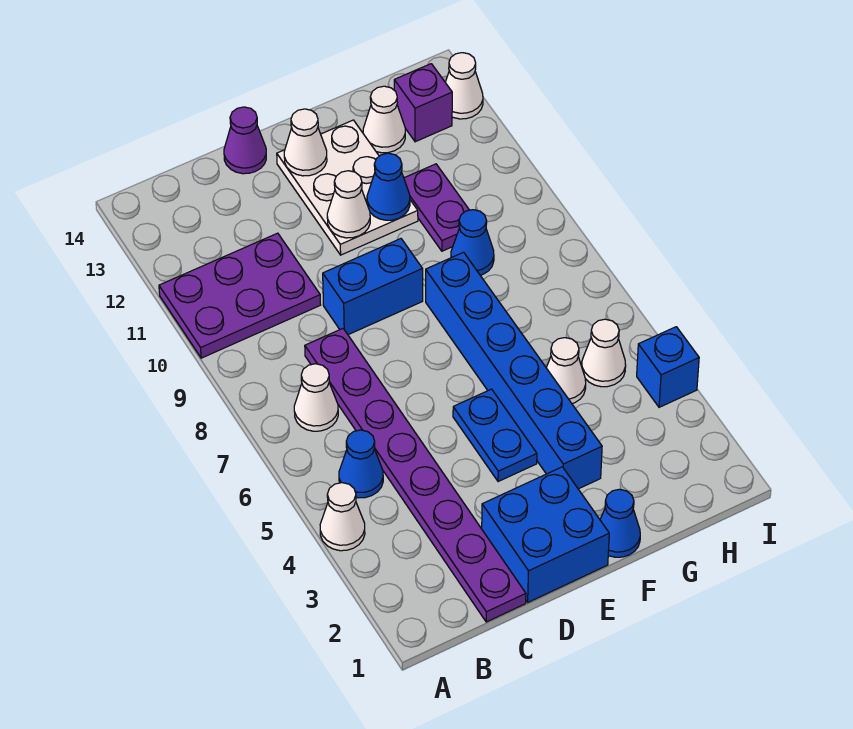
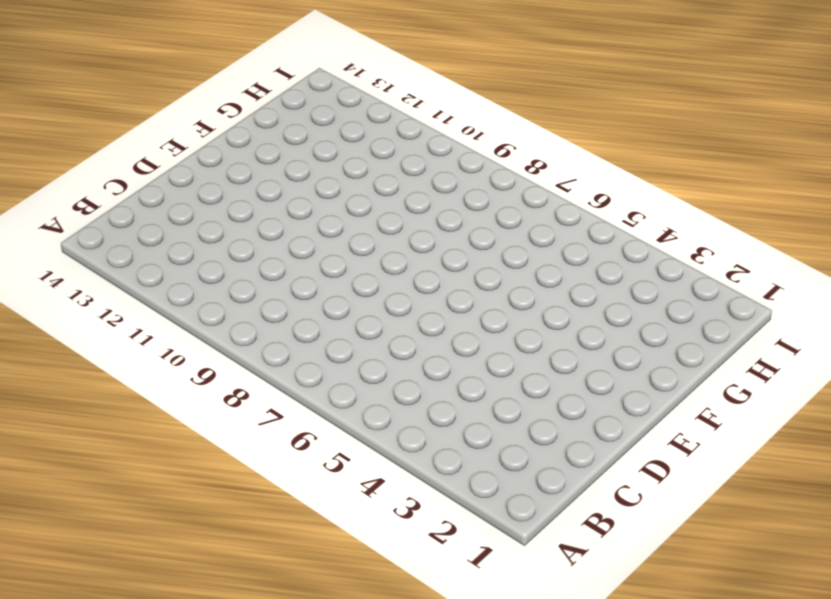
none -> white cone A4 level 1
none -> purple plate A10:C11 level 1
none -> blue cone B5 level 1

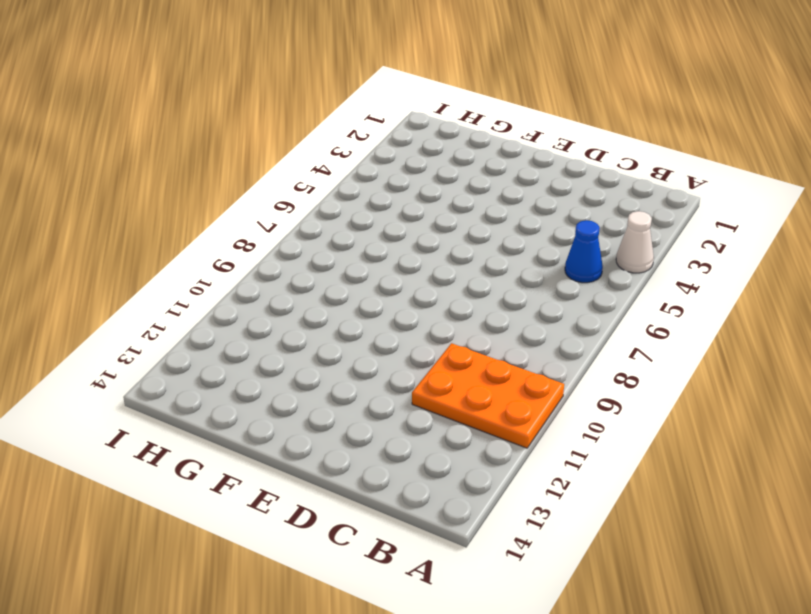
orange plate A10:C11 level 1 -> purple plate A10:C11 level 1
none -> white cone B7 level 1
none -> purple plate C1:C8 level 1
none -> blue brick D1:E2 level 1

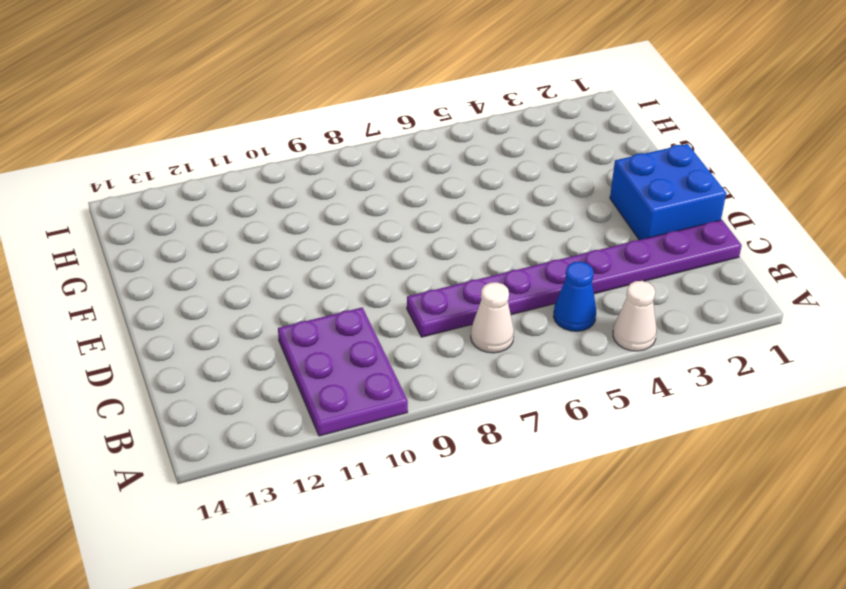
none -> blue brick D9:E9 level 1
none -> purple cone D14 level 1
none -> blue plate E4:E5 level 1

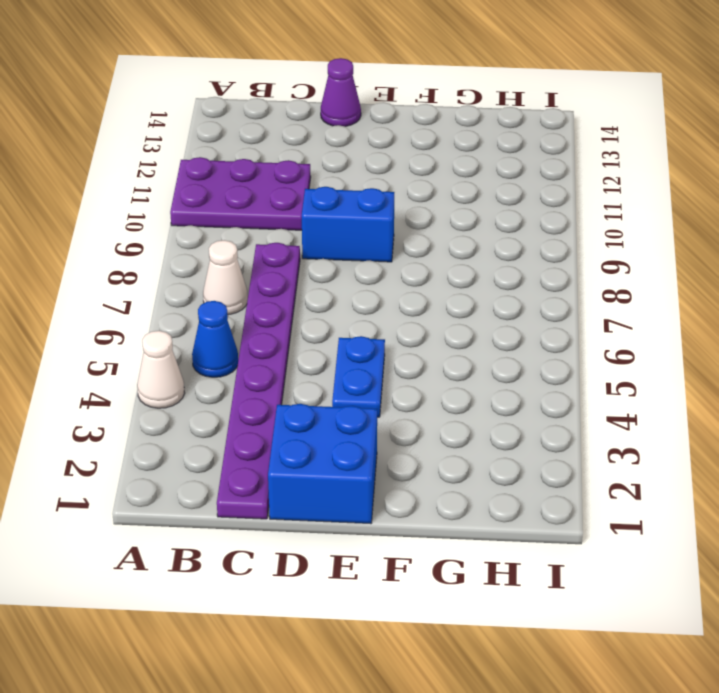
none -> white plate E11:F13 level 1
none -> blue cone F1 level 1
none -> blue brick F3:F8 level 1

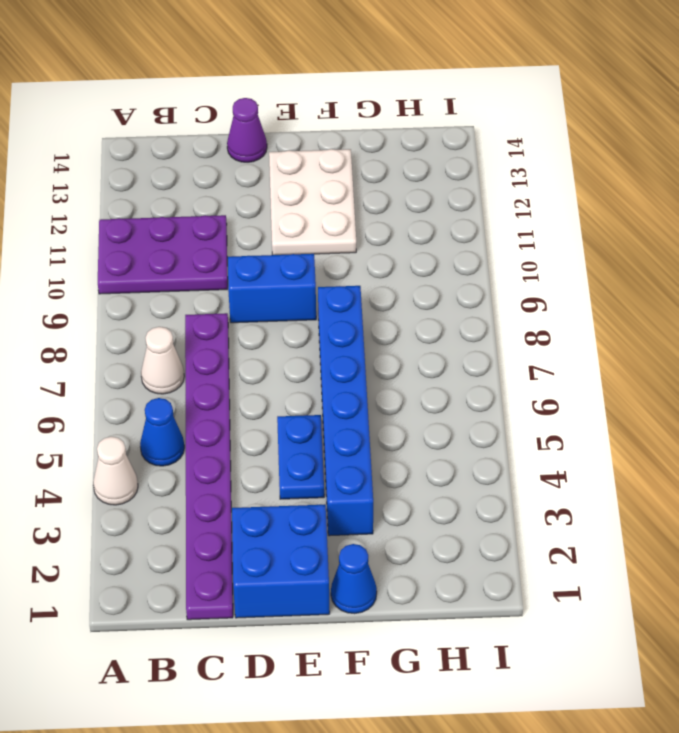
none -> white cone G5 level 1
none -> blue cone G9 level 1
none -> purple plate G10:G11 level 1

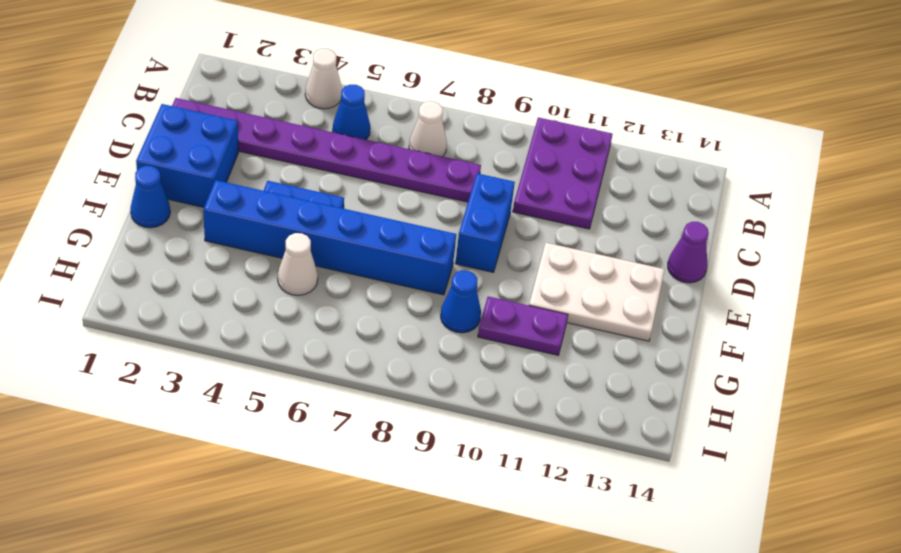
none -> white cone G13 level 1
none -> white cone H5 level 1
none -> purple brick H13 level 1

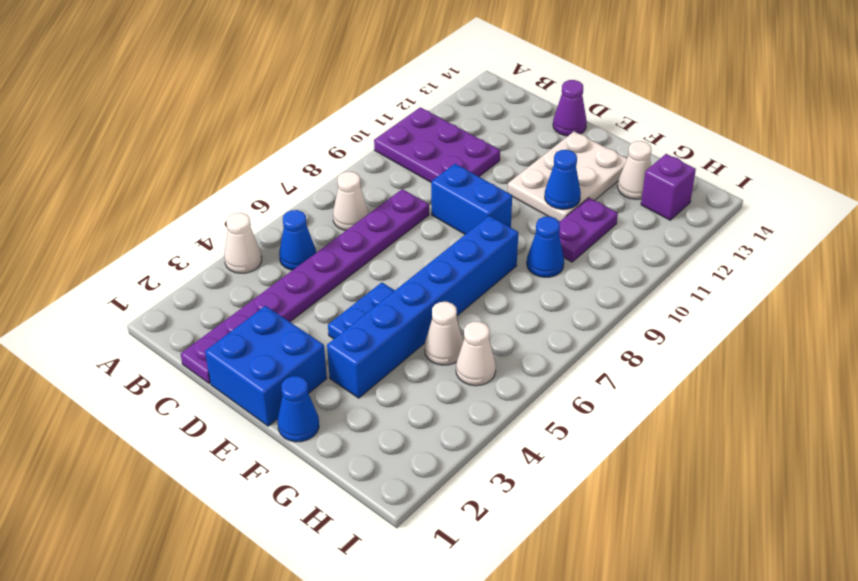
none -> blue brick I4 level 1
none -> white cone I13 level 1
none -> white cone E11 level 2

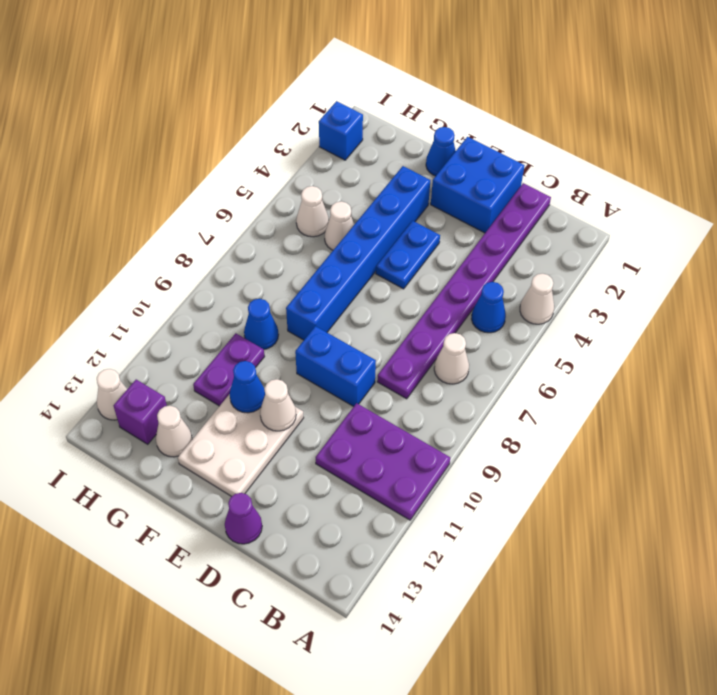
blue brick I2 level 1 -> blue brick I4 level 1
none -> white cone E13 level 2

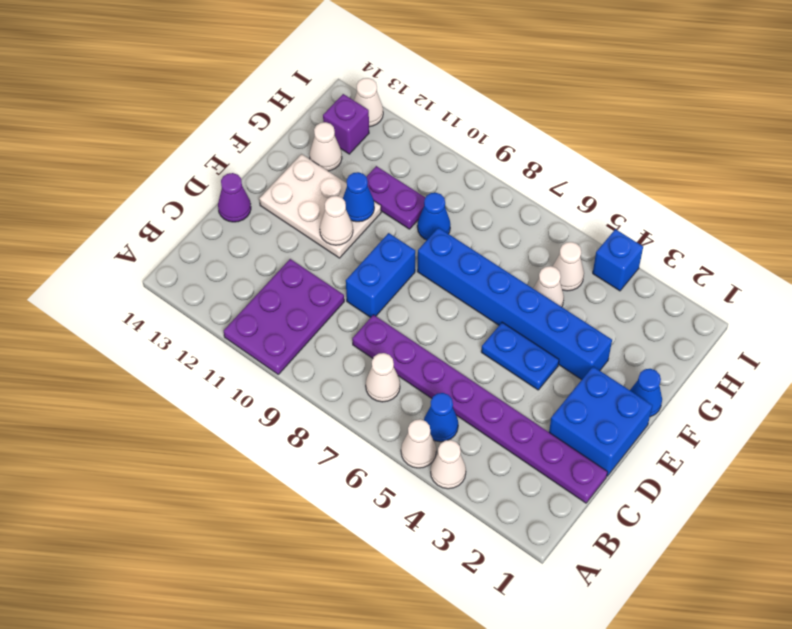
white cone A5 level 1 -> white cone E13 level 2

